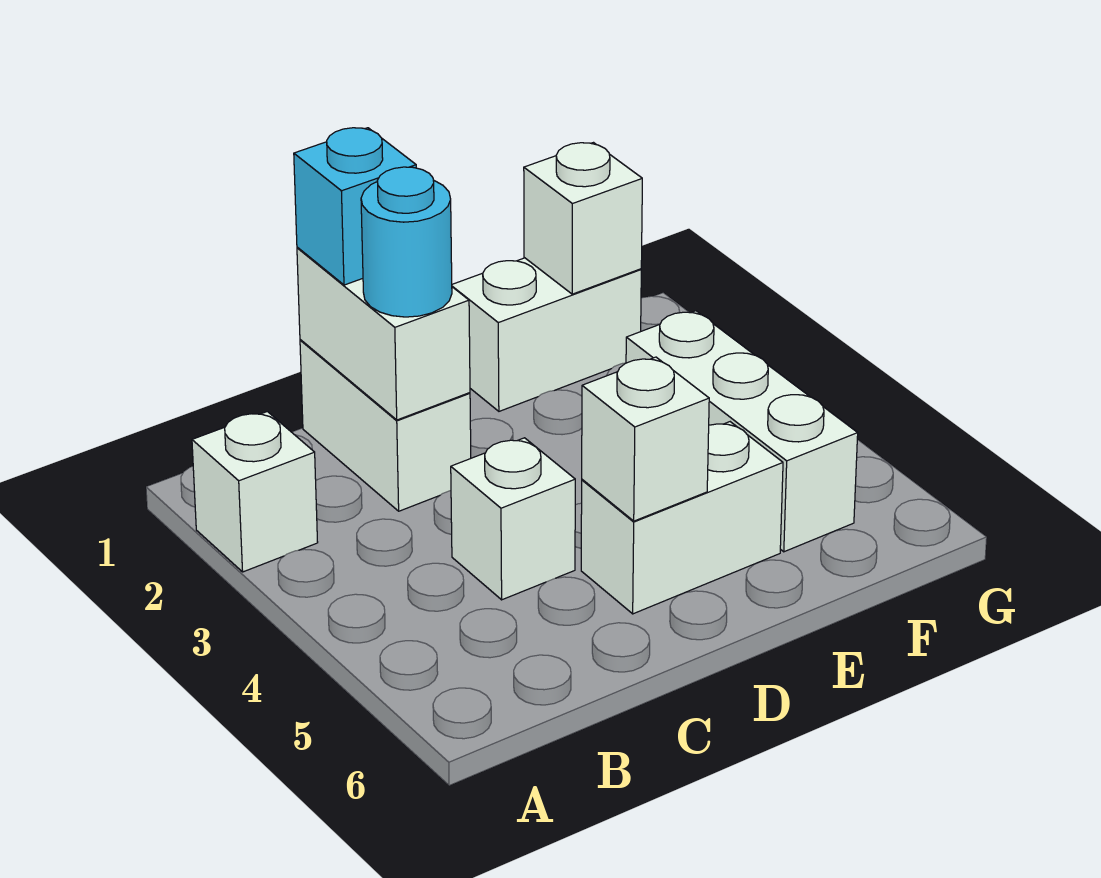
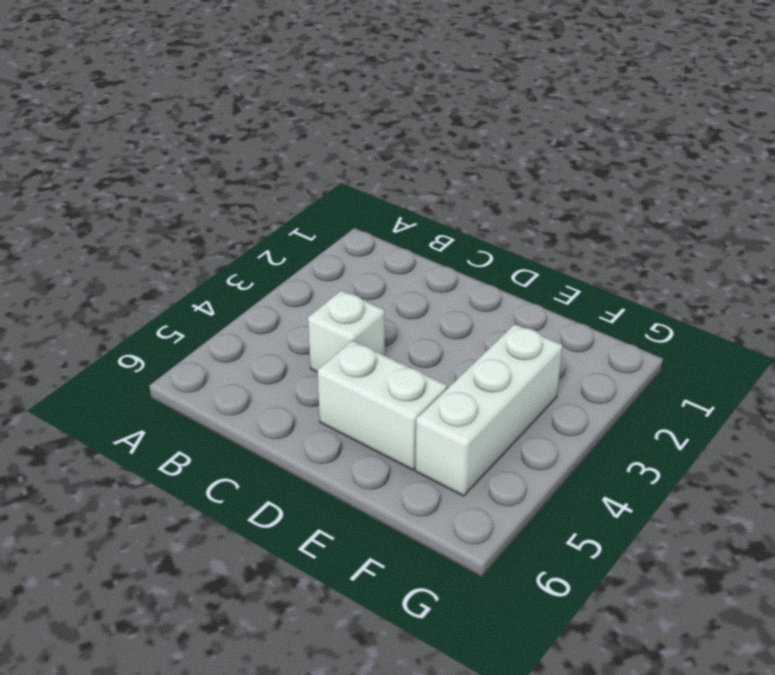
none -> white brick A2 level 1
none -> white brick C1:C2 level 1

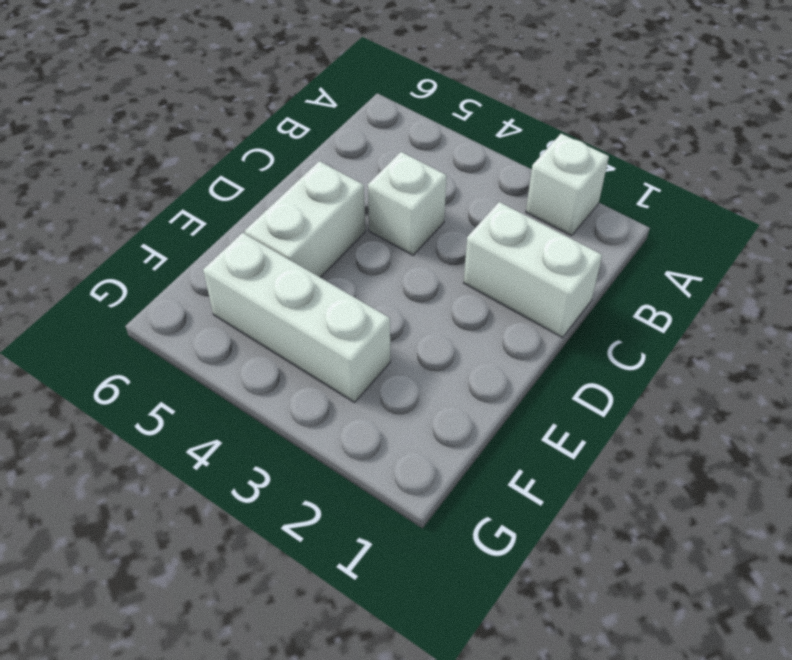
none -> white brick E1:F1 level 1
none -> white brick C1:C2 level 2

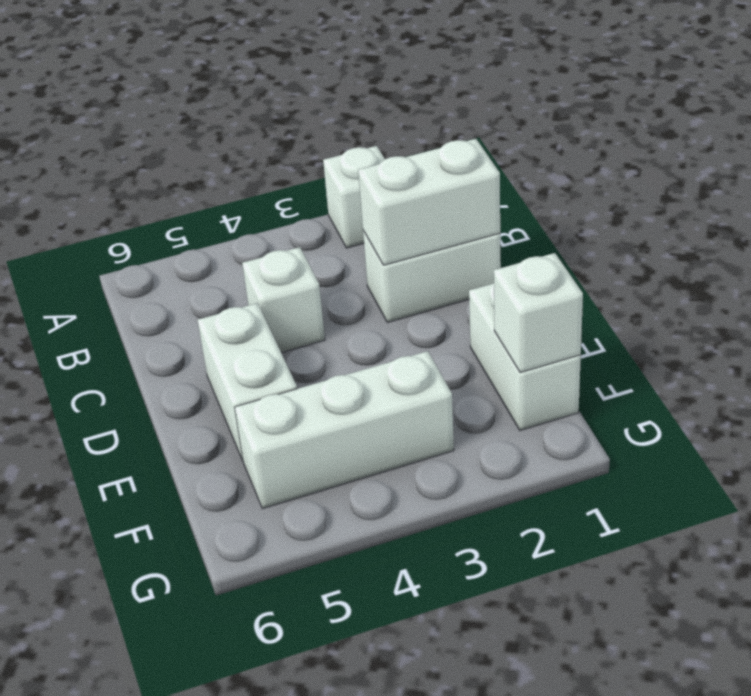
none -> white brick D5 level 2
none -> cyan brick C1 level 3

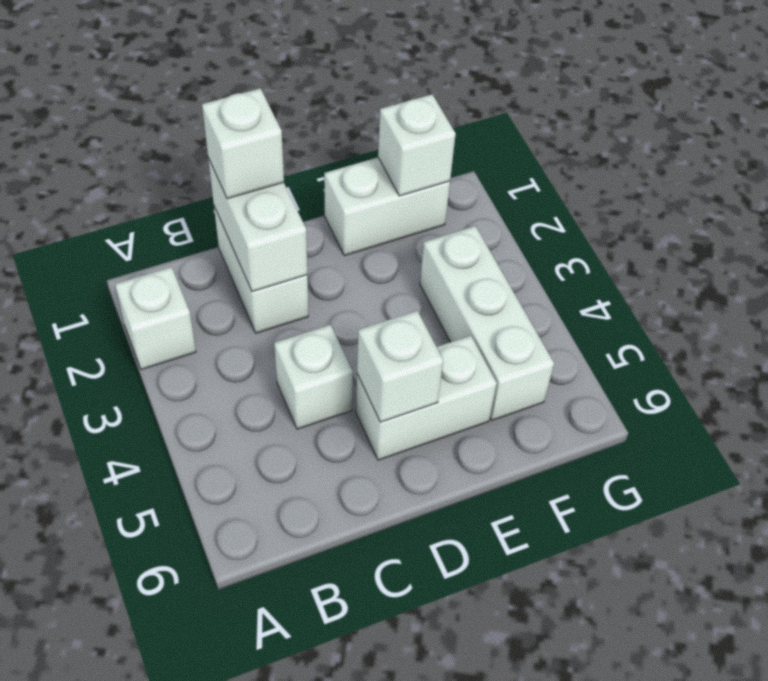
white brick C1 level 3 -> cyan brick C1 level 3
none -> cyan round brick C2 level 3

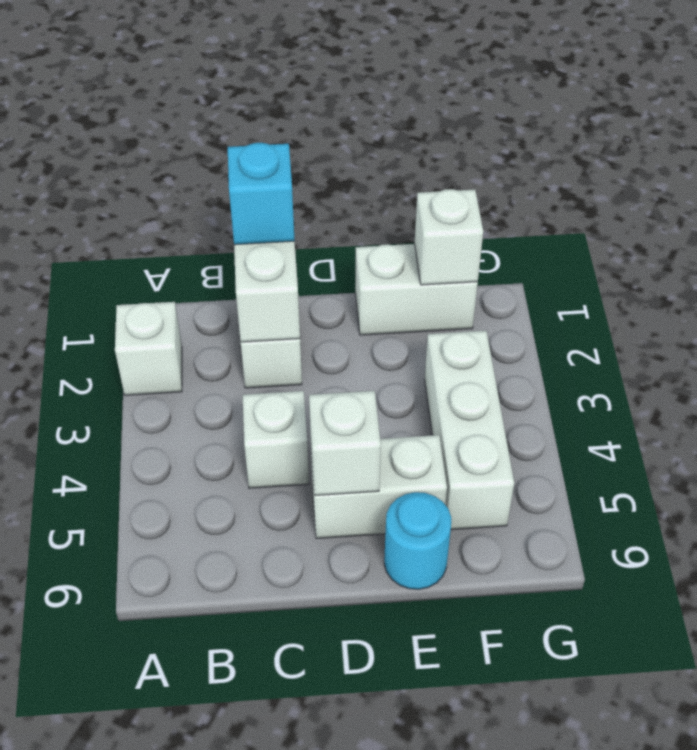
cyan round brick E6 level 1 -> cyan round brick C2 level 3

